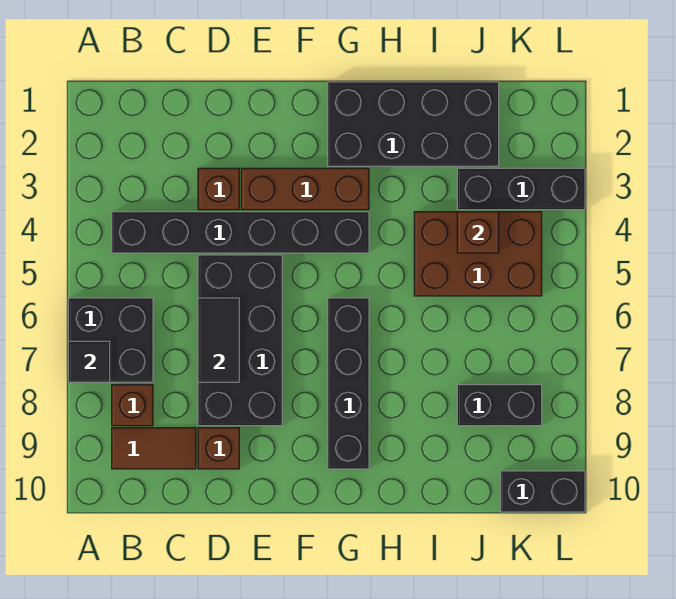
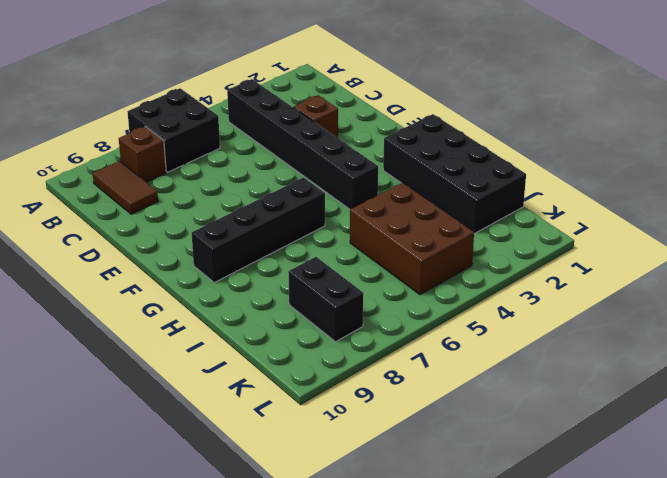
none -> black brick D5:E8 level 1
none -> brown brick D9 level 1
none -> brown brick E3:G3 level 1

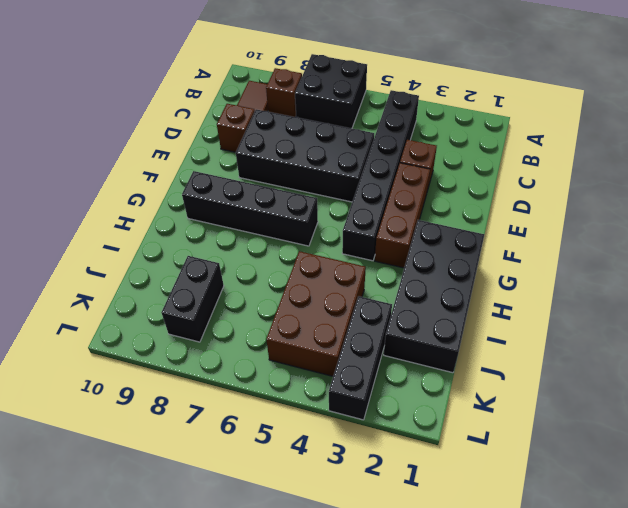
none -> black brick K10:L10 level 1
none -> black tile A7 level 2
none -> black tile D6:D7 level 2

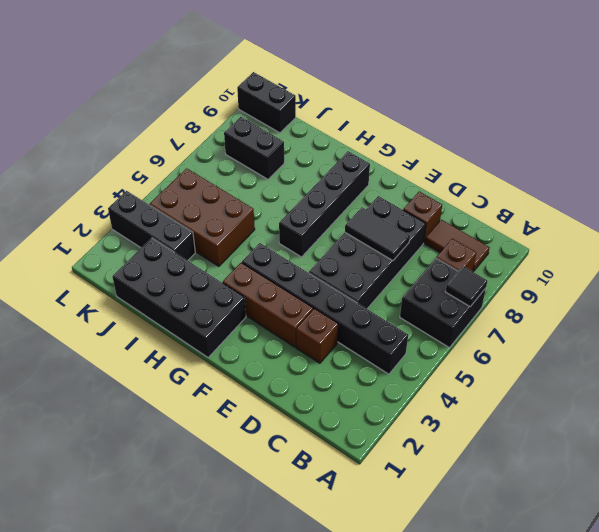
black tile D7:E7 level 2 -> black tile D6:D7 level 2
none -> brown brick J4 level 2

